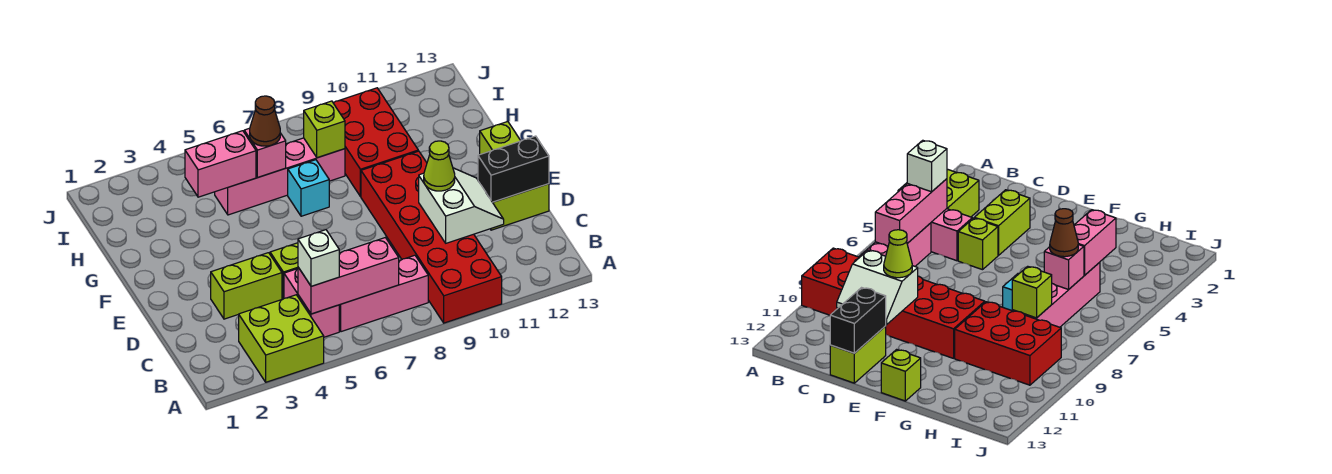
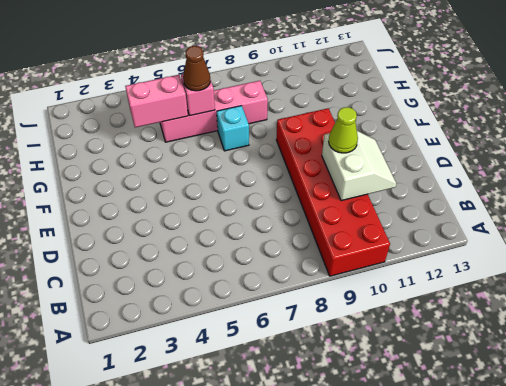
none -> lime brick A3:B4 level 1
none -> pink brick B5:C5 level 1
none -> pink brick B6:B8 level 1

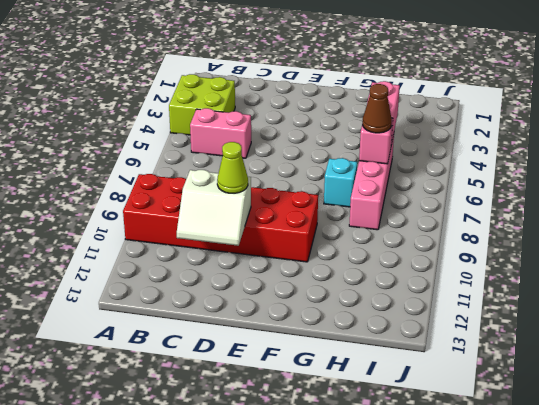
none -> pink brick B6:B8 level 1
none -> lime brick D3:D4 level 1
none -> lime brick D5 level 1

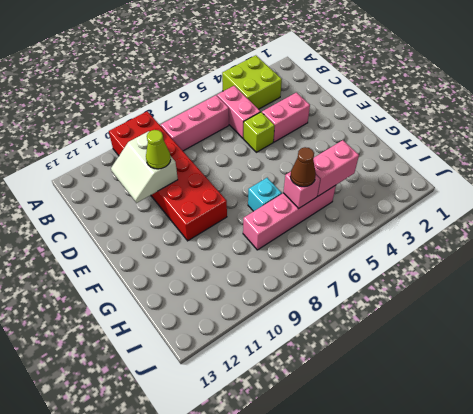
pink brick D3:D4 level 1 -> lime brick D3:D4 level 1
none -> lime brick D12:D13 level 1
none -> lime brick F13 level 1
none -> red brick G9:I10 level 1

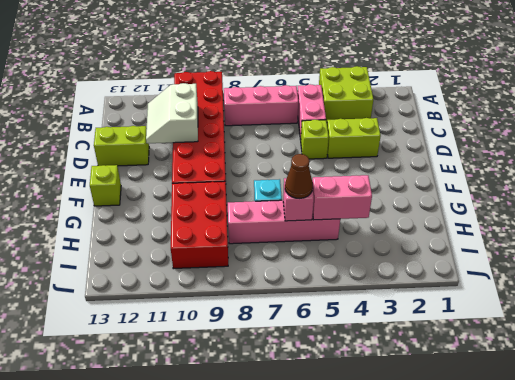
none -> pink brick B5:B7 level 2
none -> black brick D12:D13 level 2
none -> lime brick H8 level 2

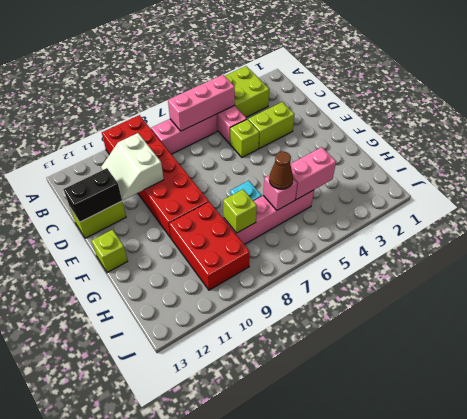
none -> white brick B5 level 3
none -> lime cone D10 level 3

